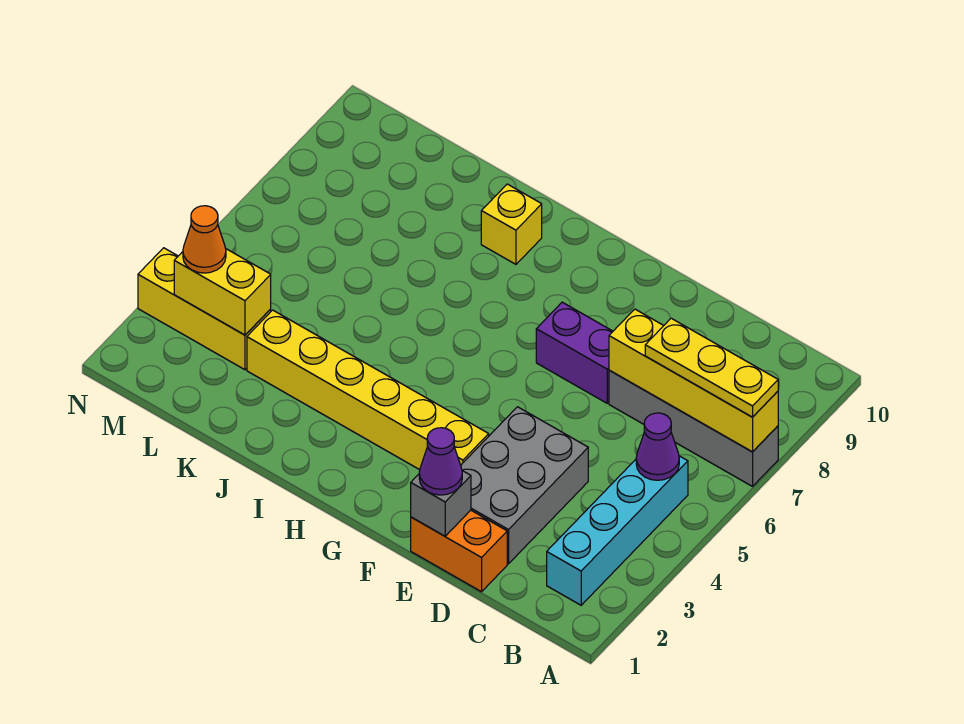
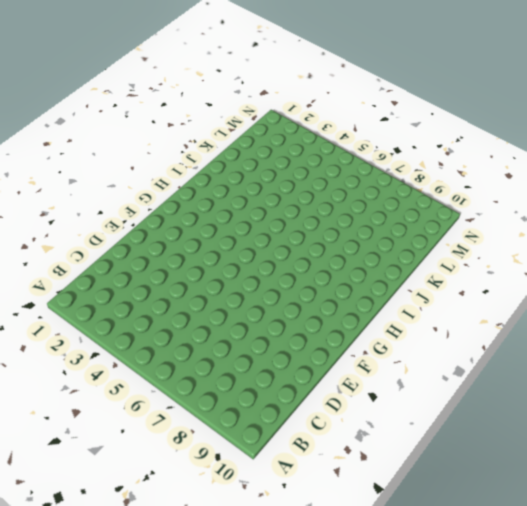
none -> grey brick A7:D7 level 1
none -> cyan brick B2:B5 level 1
none -> orange brick D1:E1 level 1

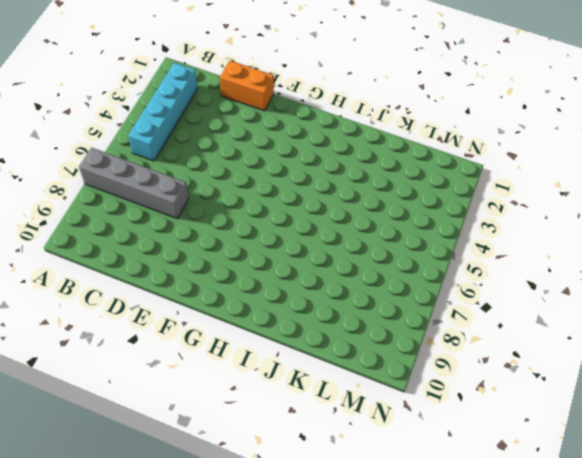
none -> grey brick D2:E4 level 1
none -> purple brick E7:F7 level 1
none -> yellow brick F3:K3 level 1

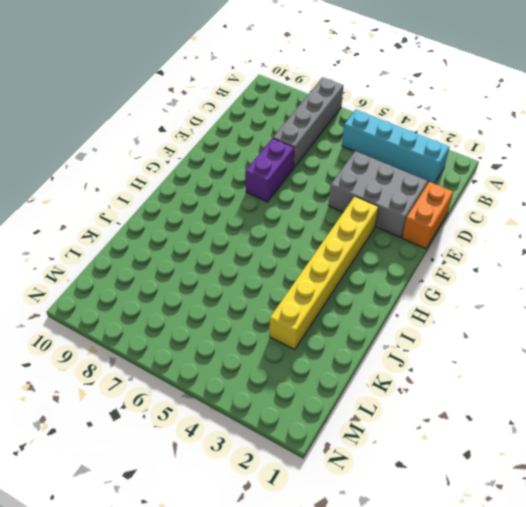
none -> yellow brick I9 level 1
none -> yellow brick L3:N3 level 1
none -> yellow brick A7:D7 level 2

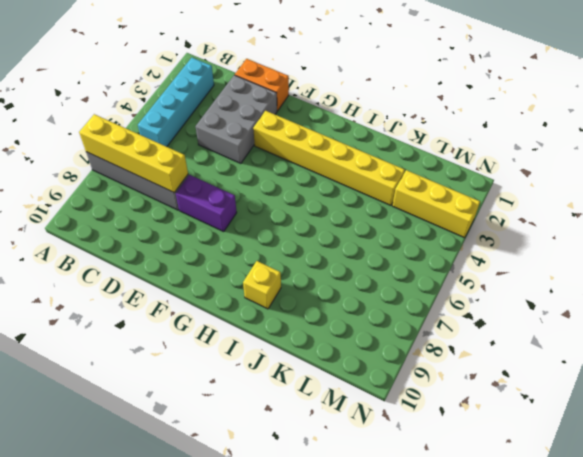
none -> purple cone B5 level 2
none -> grey brick E1 level 2
none -> yellow brick L3:M3 level 2

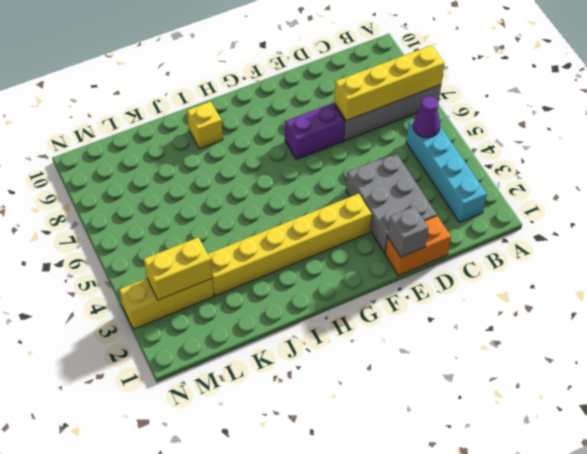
none -> yellow plate A7:C7 level 3
none -> purple cone E1 level 3
none -> orange cone M3 level 3

